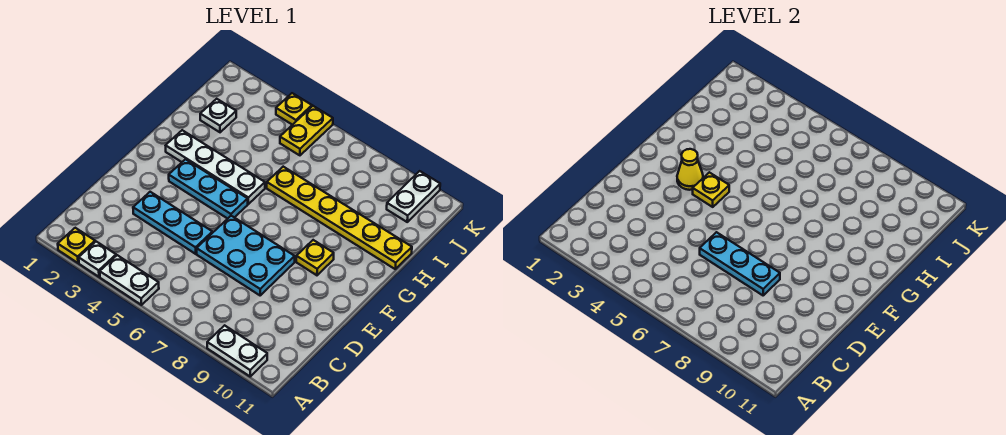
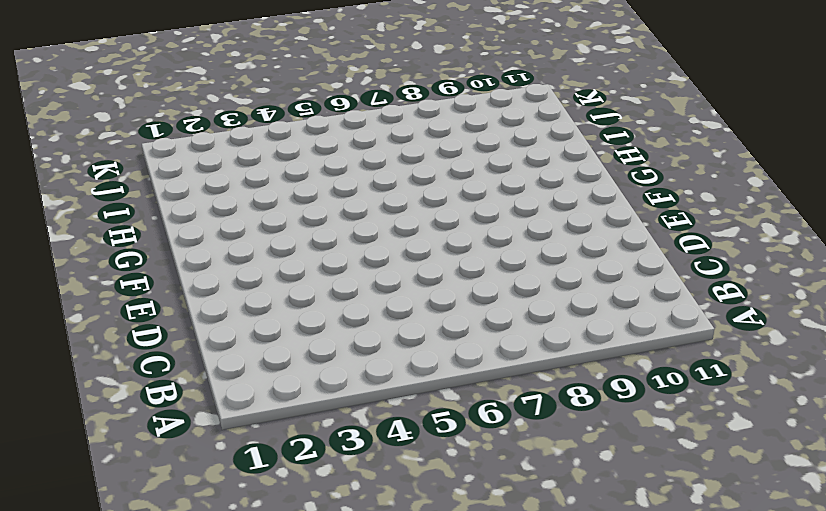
none -> yellow plate A2 level 1
none -> white plate A3 level 1
none -> white plate A4:A5 level 1

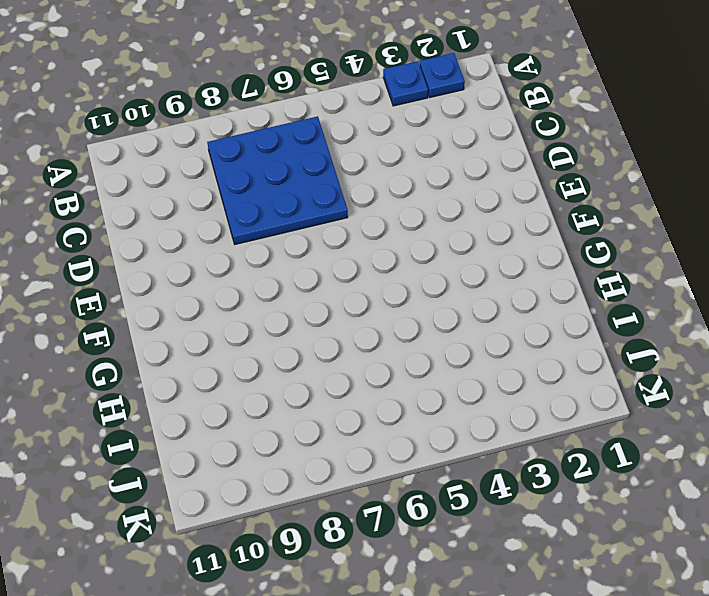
blue plate A2 level 1 -> yellow plate A2 level 1
blue plate A3 level 1 -> white plate A3 level 1
blue plate B6:D8 level 1 -> cyan plate D6:E8 level 1
none -> white plate A4:A5 level 1
none -> white plate A9:A10 level 1
none -> cyan plate D3:D5 level 1

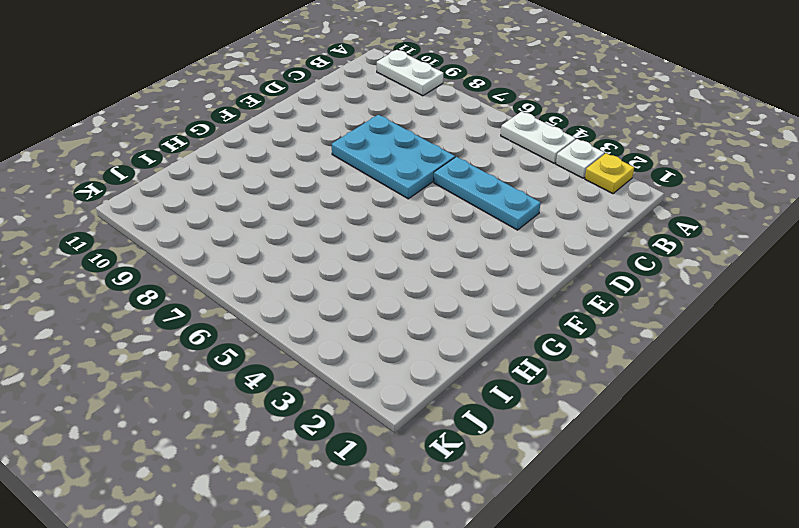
none -> cyan plate F3:F5 level 1
none -> yellow plate F9 level 1
none -> white plate G2:G5 level 1

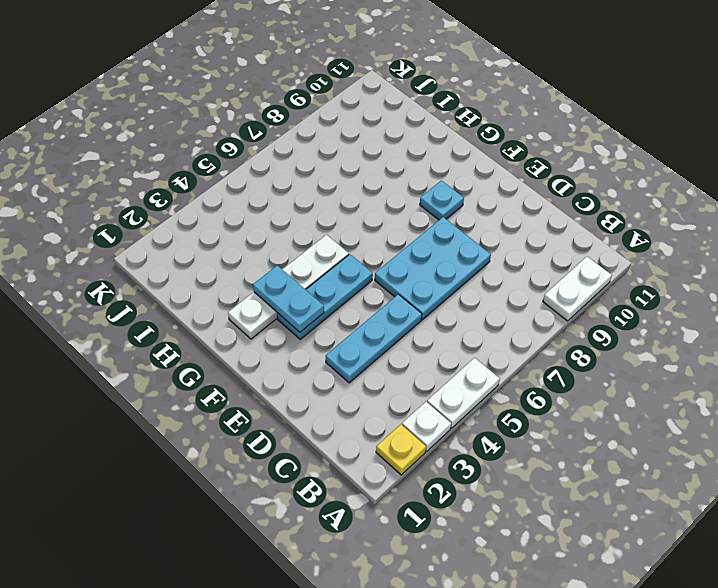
cyan plate F3:G3 level 2 -> yellow cone F3 level 2
cyan plate F9 level 1 -> yellow plate F9 level 1
none -> yellow plate H6:H11 level 1
none -> white plate I2 level 1
none -> yellow plate J5:K5 level 1

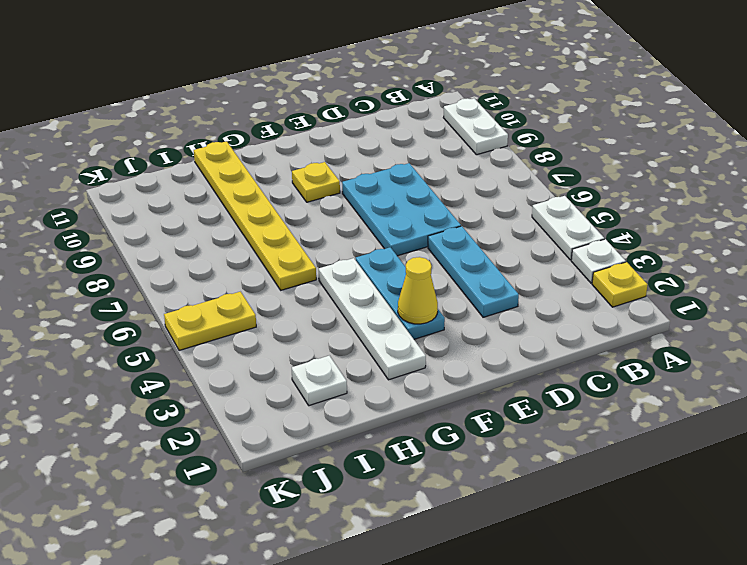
none -> white plate J10:K10 level 1
none -> yellow plate K4 level 1
none -> cyan plate D6:D8 level 2

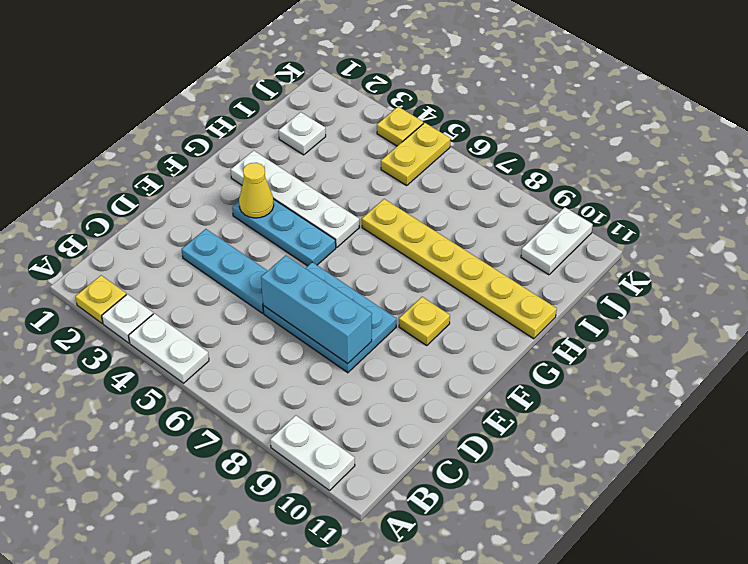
cyan brick D6:D8 level 2 -> cyan plate D6:D8 level 2
none -> yellow plate F4 level 2

